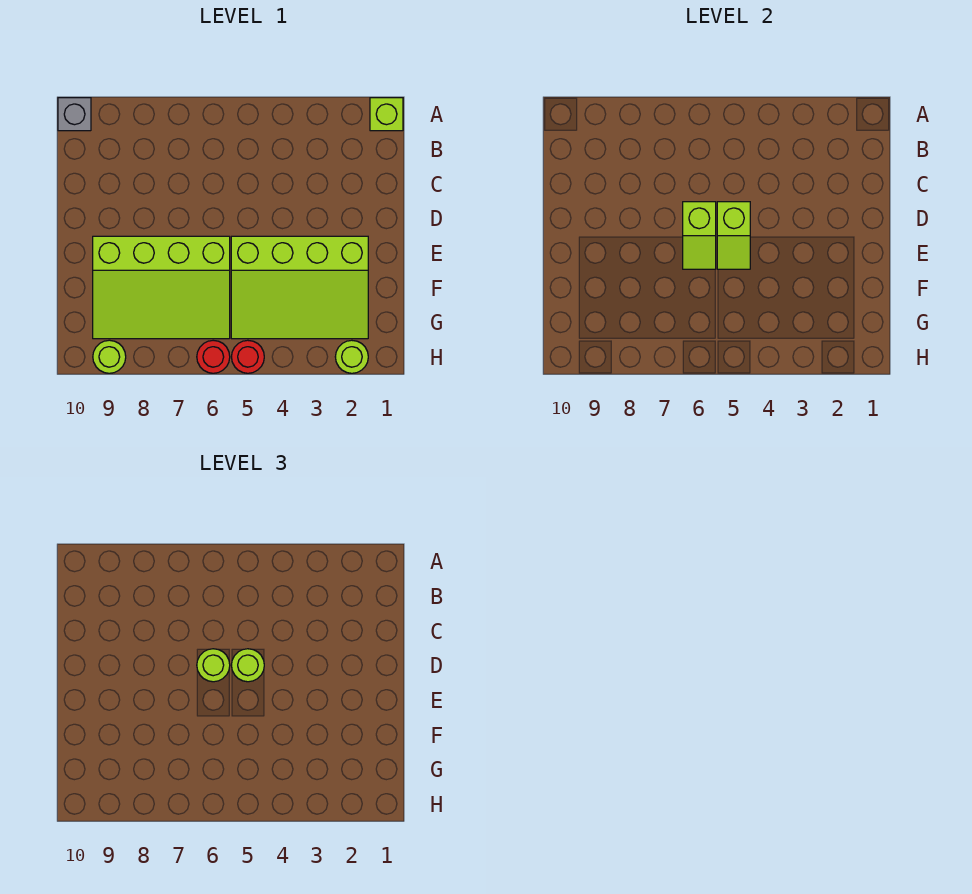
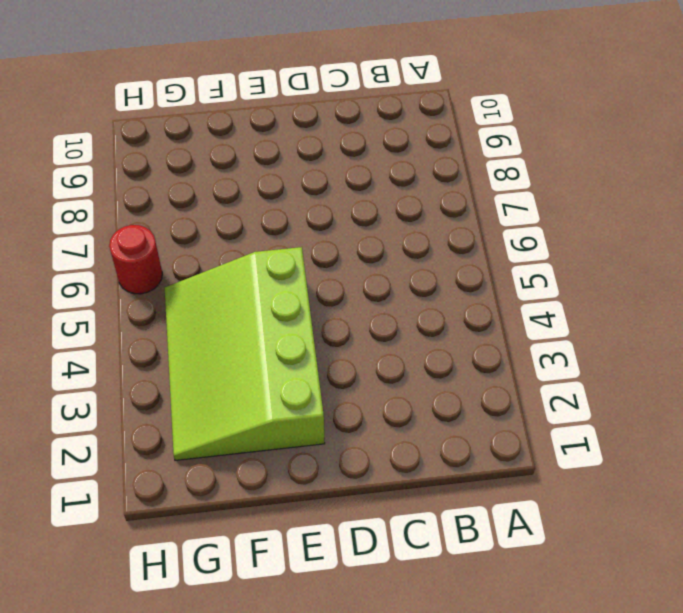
none -> lime brick A1 level 1
none -> grey brick A10 level 1
none -> lime slope E6:G9 level 1 top E

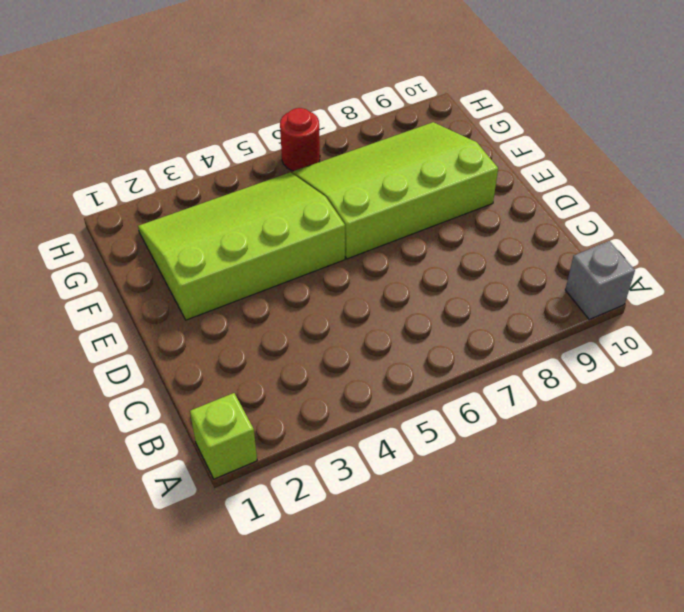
none -> lime round brick H2 level 1
none -> red round brick H5 level 1
none -> lime round brick H9 level 1

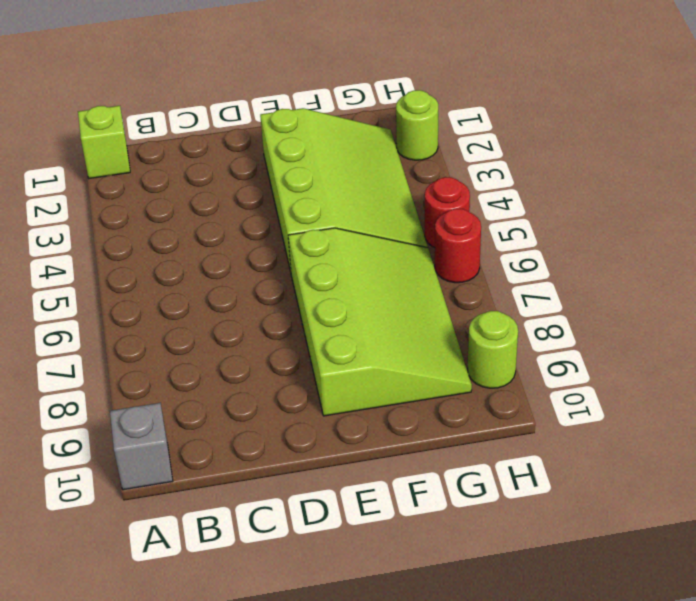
none -> lime slope D5:E5 level 2 top D
none -> lime slope D6:E6 level 2 top D
none -> lime round brick D5 level 3

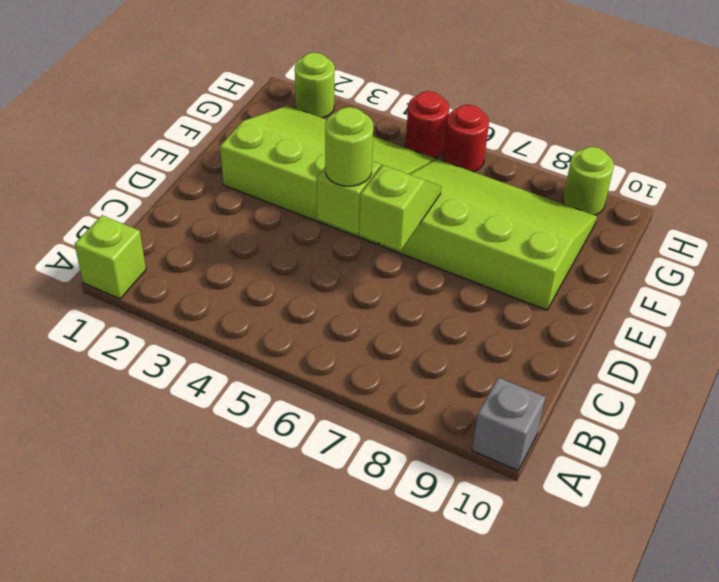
none -> lime round brick D6 level 3

